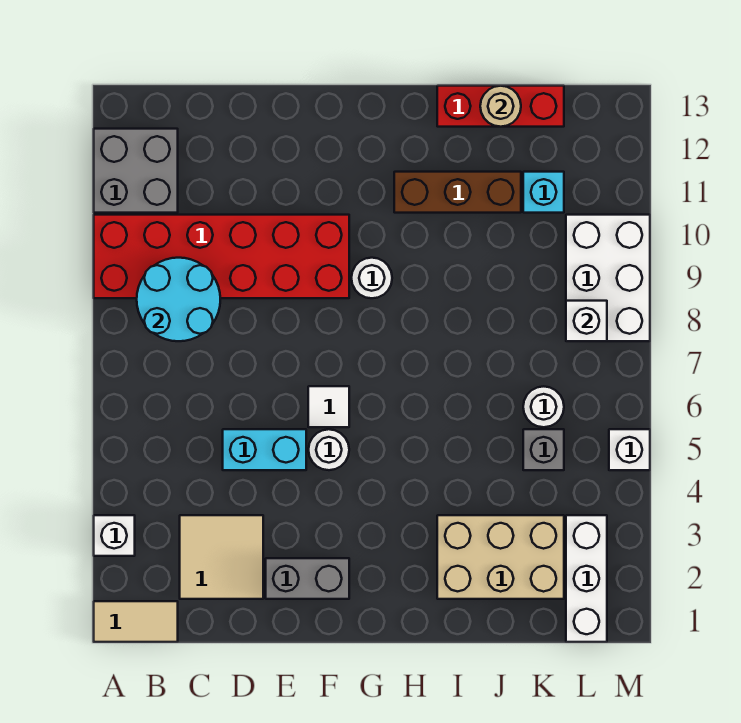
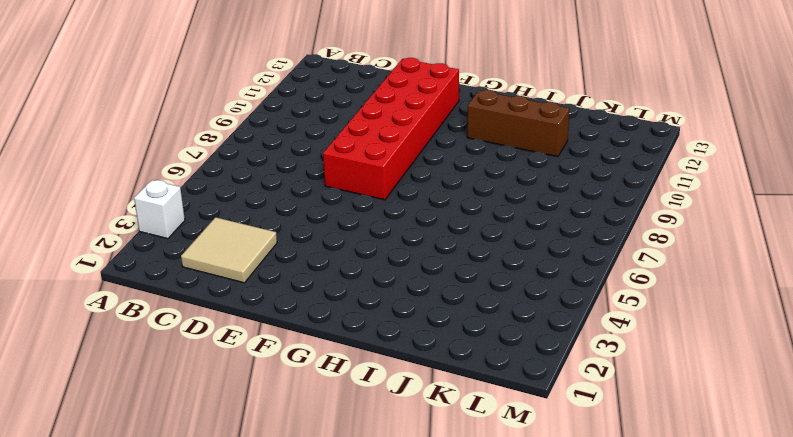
red brick E7:F12 level 1 -> red brick A9:F10 level 1
none -> tan tile A1:B1 level 1
none -> grey brick A11:B12 level 1
none -> cyan brick D5:E5 level 1

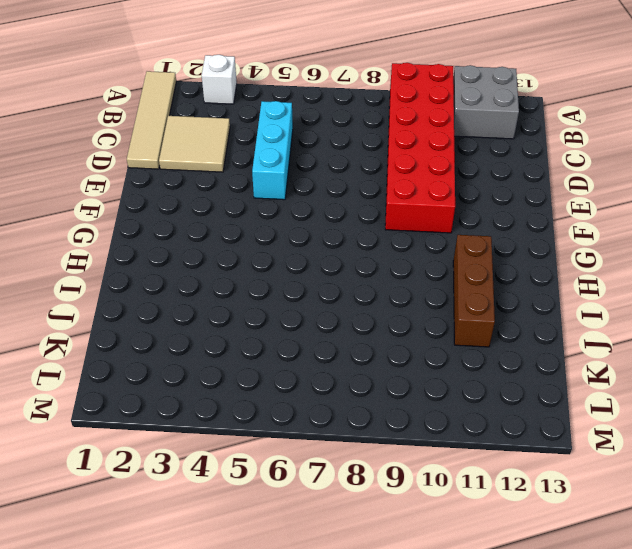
tan tile A1:D1 level 1 -> tan tile A1:B1 level 1
cyan brick C5:E5 level 1 -> cyan brick D5:E5 level 1
none -> grey brick E2:F2 level 1
none -> white round brick F5 level 1
none -> white tile F6 level 1

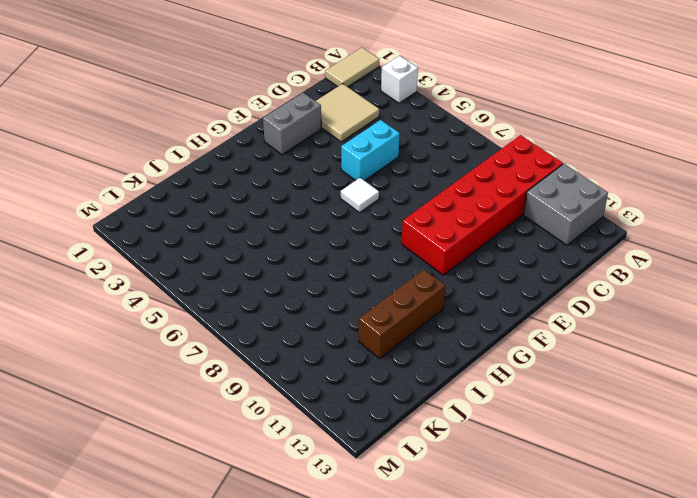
none -> white round brick F5 level 1
none -> white round brick G9 level 1
none -> tan brick I2:K3 level 1

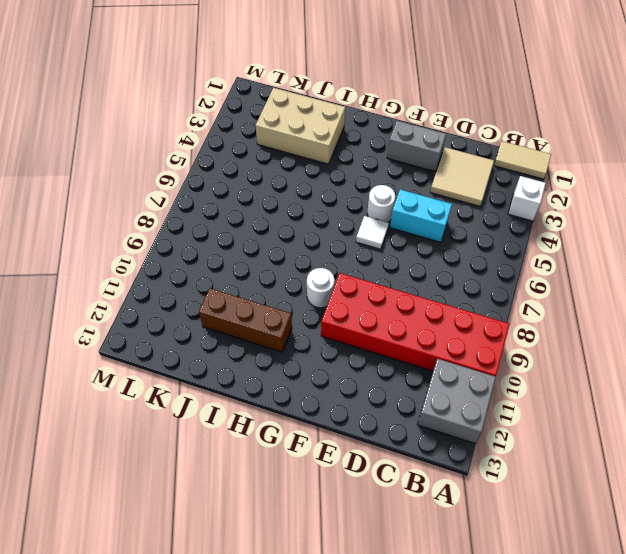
none -> red brick I13:K13 level 1
none -> grey brick K5 level 1
none -> white round brick K6 level 1

